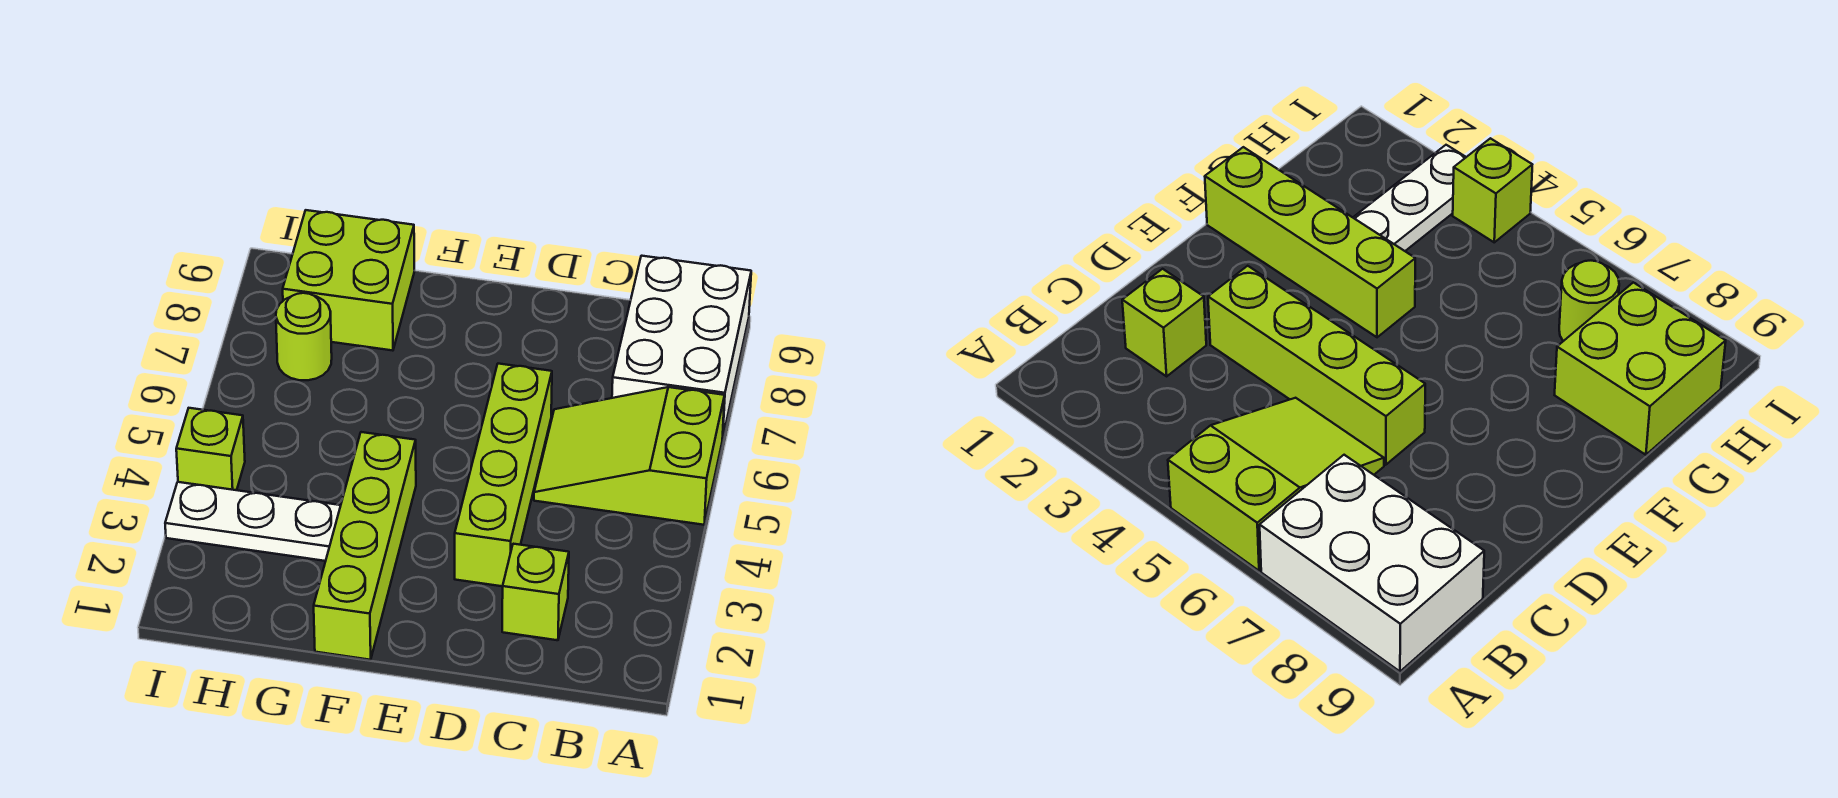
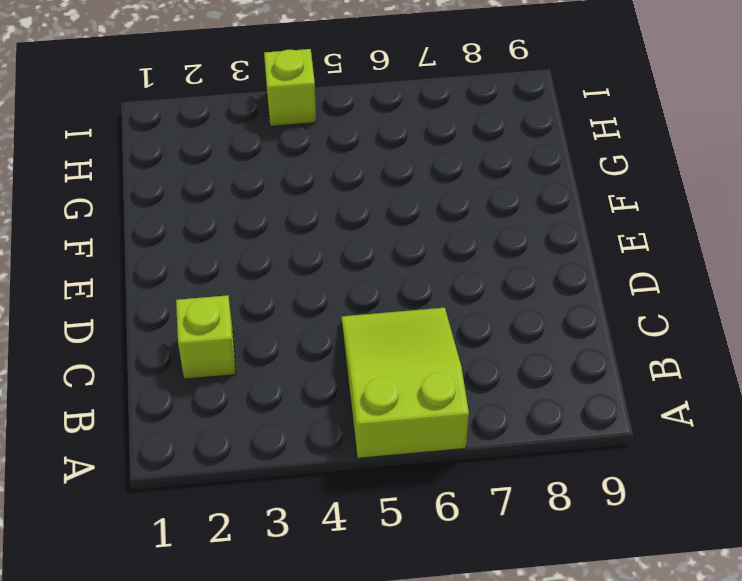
none -> white brick A7:B9 level 1
none -> lime brick D3:D6 level 1

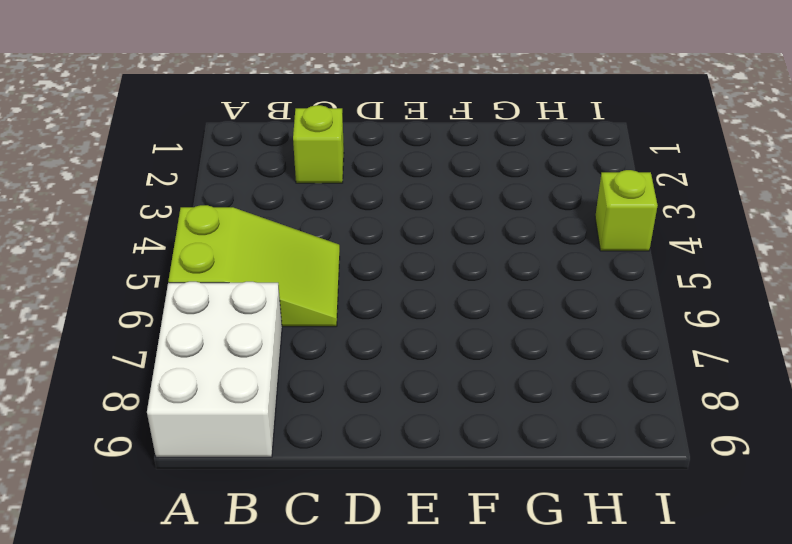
none -> lime brick D3:D6 level 1
none -> lime brick F1:F4 level 1

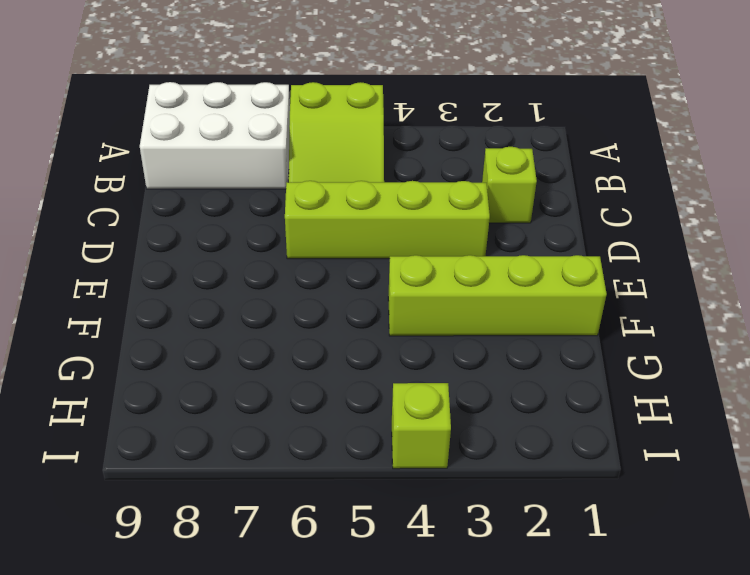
none -> white plate G3:I3 level 1
none -> lime brick G8:H9 level 1

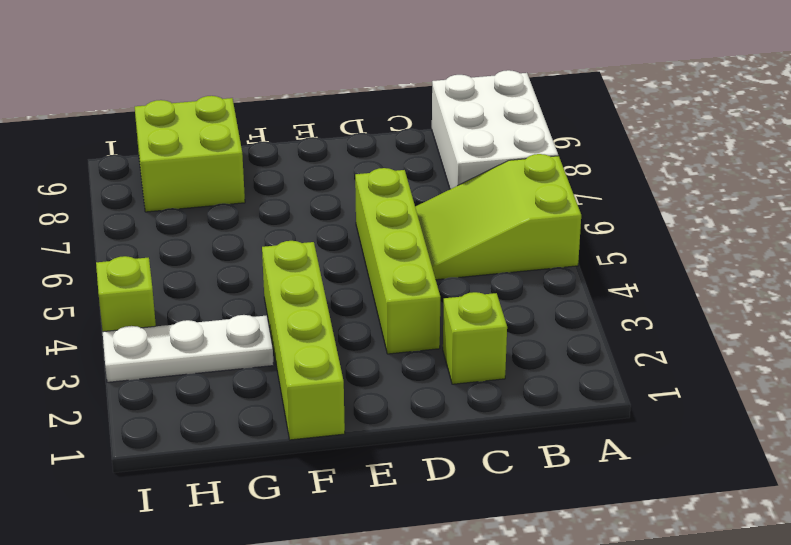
none -> lime round brick H7 level 1

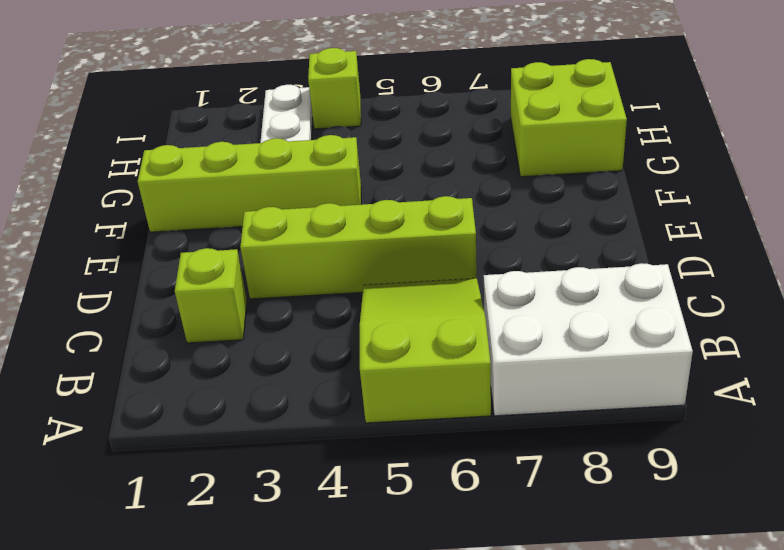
none -> lime round brick H7 level 1

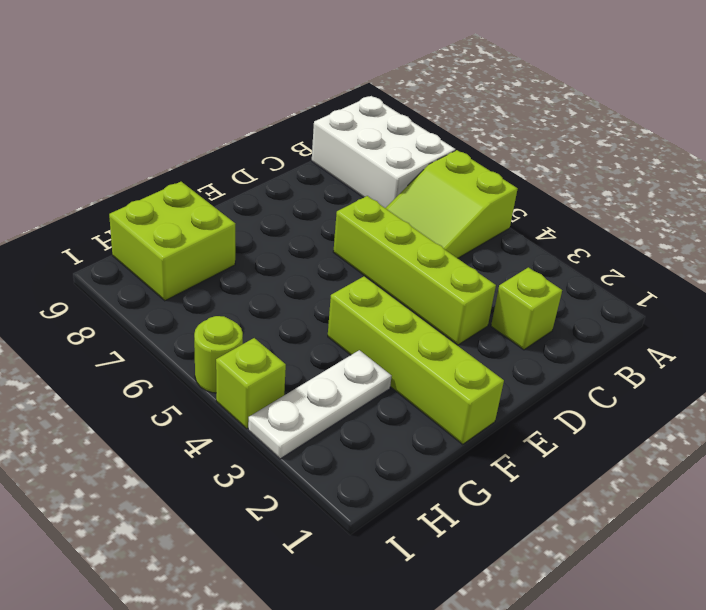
lime round brick I5 level 1 -> lime round brick H7 level 1

